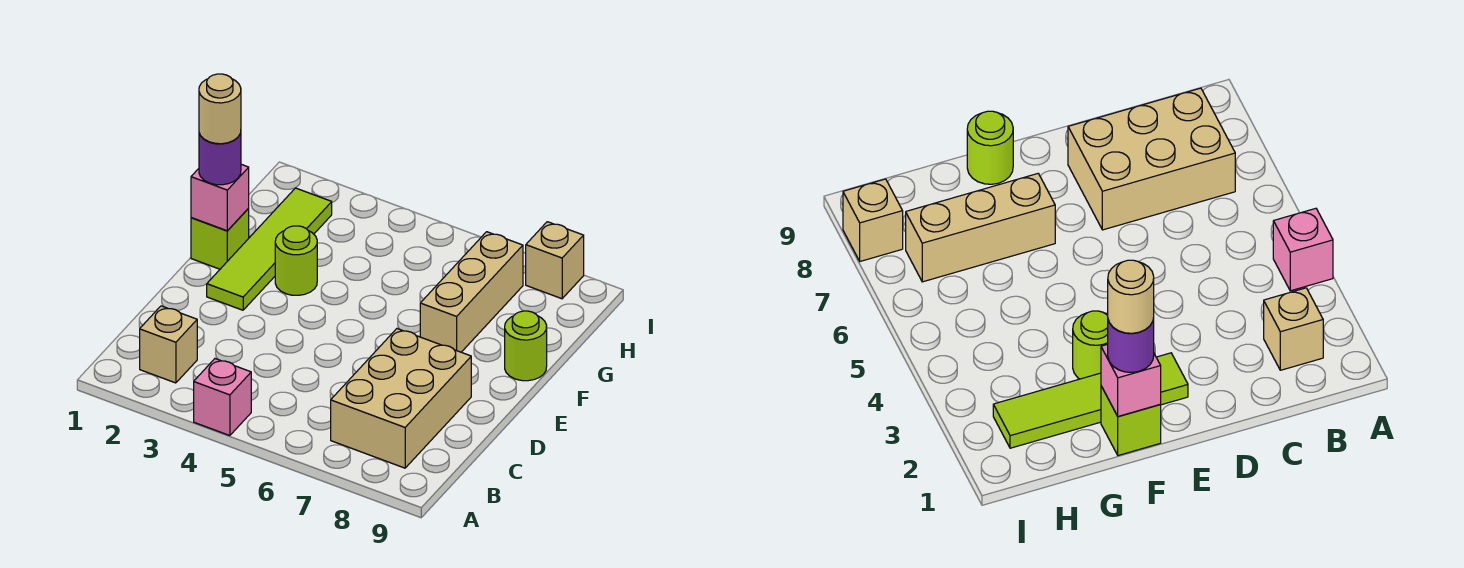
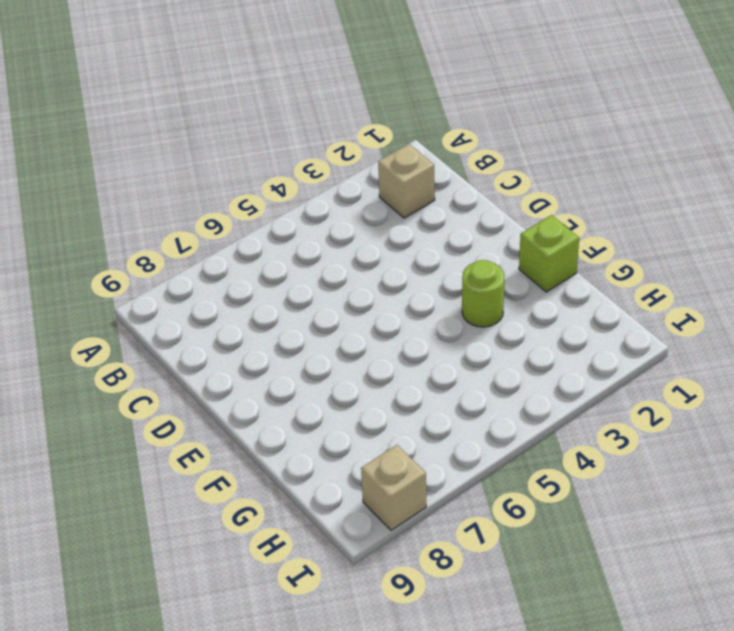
none -> pink brick A4 level 1
none -> tan brick B7:D8 level 1
none -> lime tile E2:H2 level 1

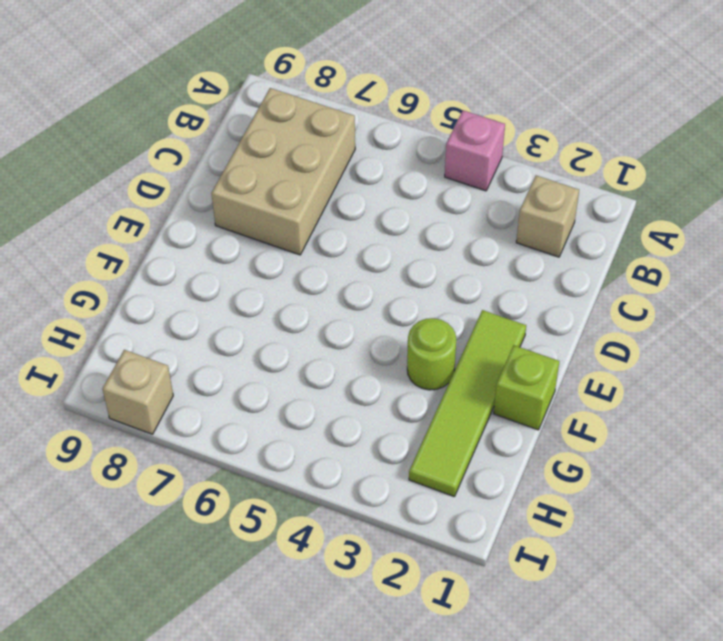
none -> tan brick F7:H7 level 1
none -> lime round brick F9 level 1
none -> pink brick F1 level 2

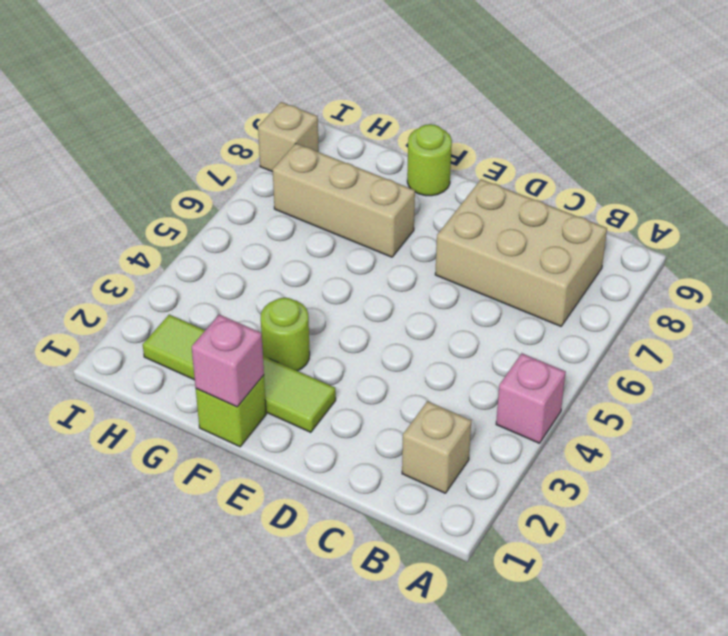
none -> purple round brick F1 level 3
none -> tan round brick F1 level 4

